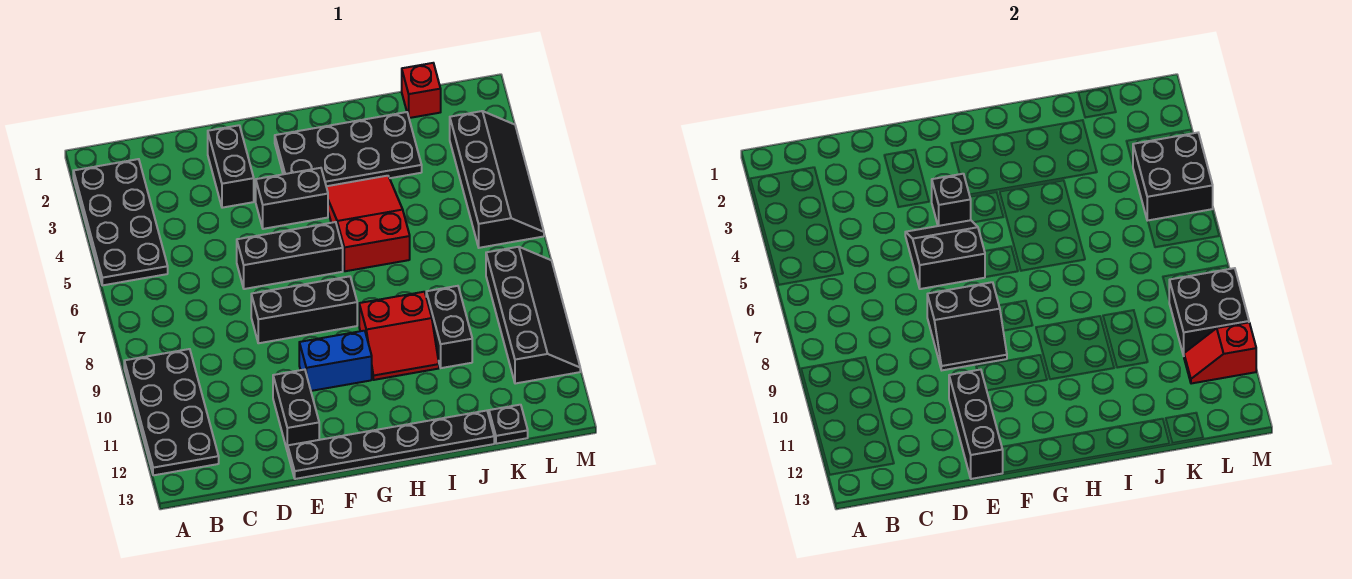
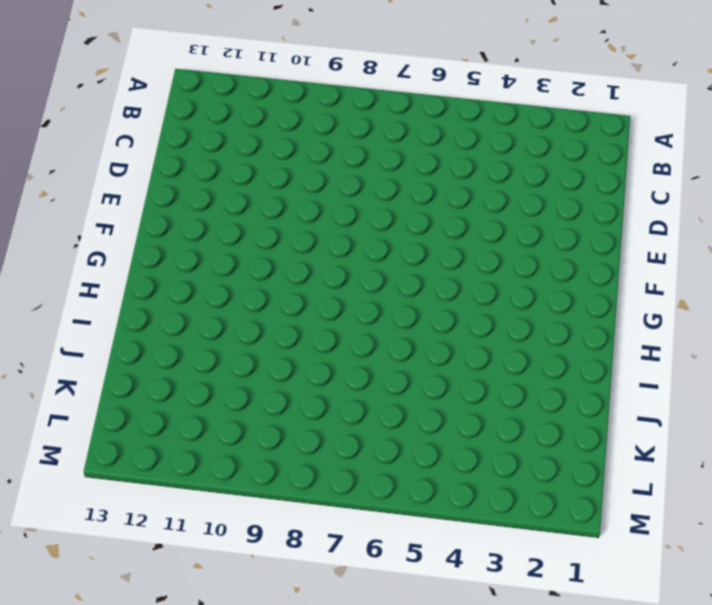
none -> black plate A2:B5 level 1
none -> black plate A9:B12 level 1
none -> black brick E2:E3 level 1

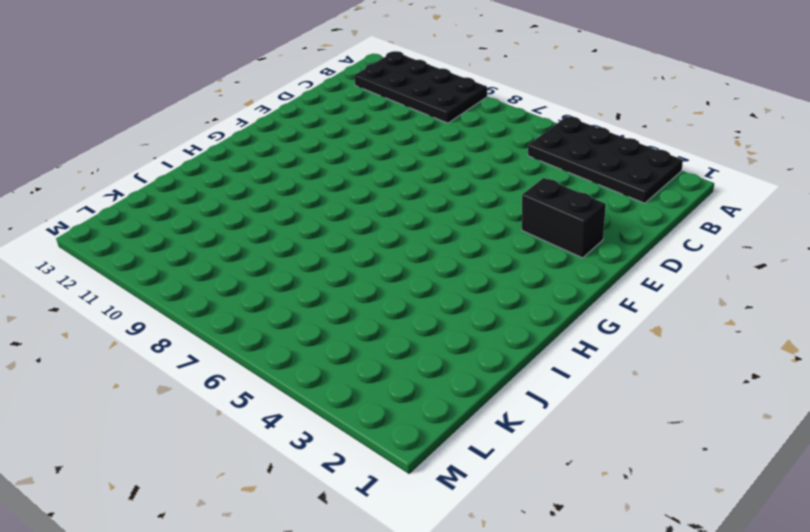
none -> black brick E6:G6 level 1
none -> black brick E8:G8 level 1
none -> black brick E11:E12 level 1

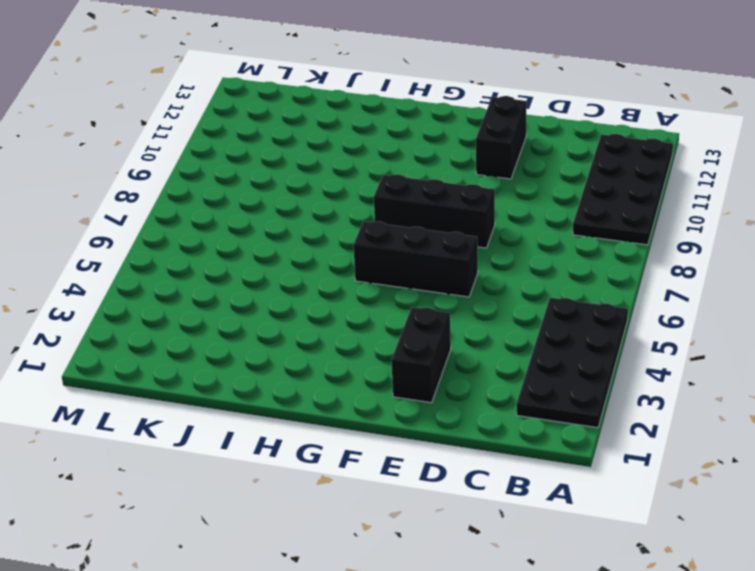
none -> black plate E13:J13 level 1
none -> black brick F4:G4 level 1
none -> blue brick F10:G10 level 1

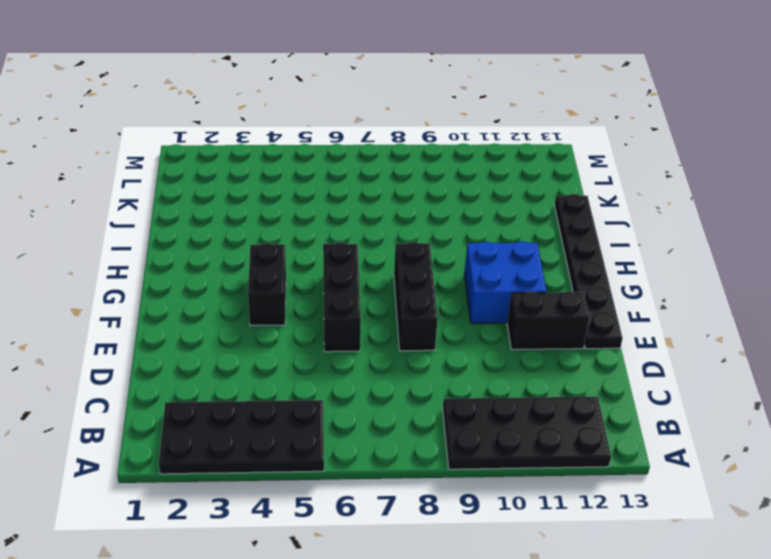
blue brick F10:G11 level 1 -> blue brick F10:G10 level 1
none -> black brick E2:E3 level 1
none -> black plate G2:J3 level 1
none -> red slope H4:I6 level 1 top 6

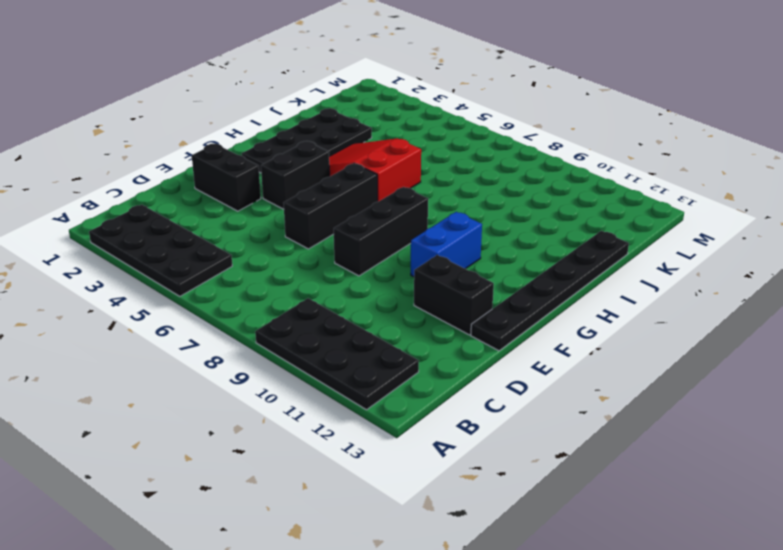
none -> red slope H9:I10 level 1 top 9
none -> black brick J9:J10 level 1
none -> red brick K1 level 1

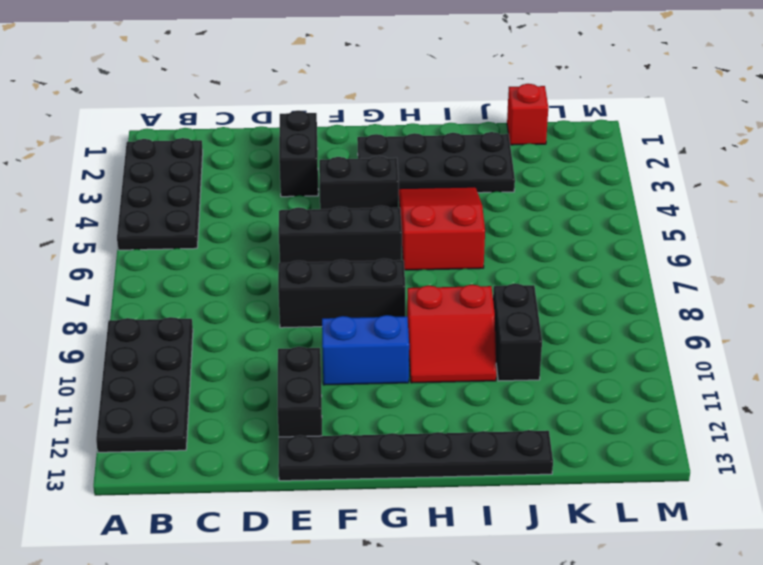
none -> black plate K13 level 1
none -> black slope L3:M6 level 1 top L
none -> black slope L8:M11 level 1 top L

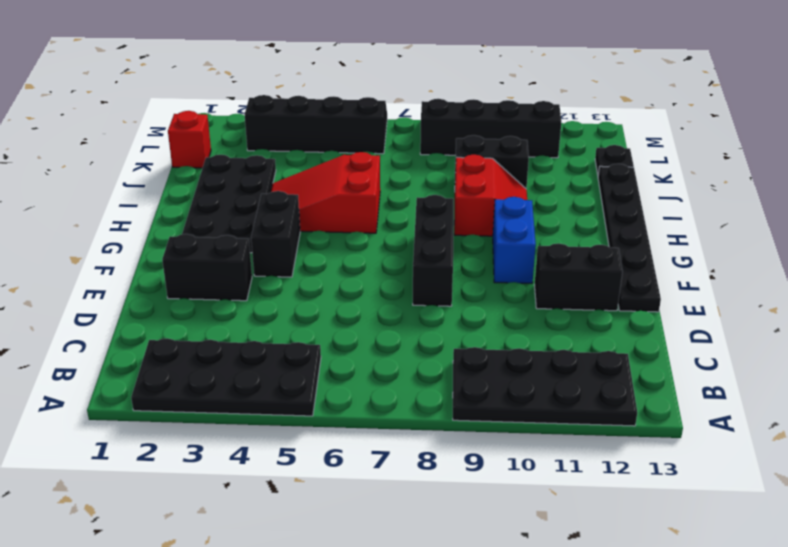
none -> black brick E6:G6 level 1
none -> black slope E5:F6 level 2 top 6
none -> black slope E8:F9 level 2 top 8

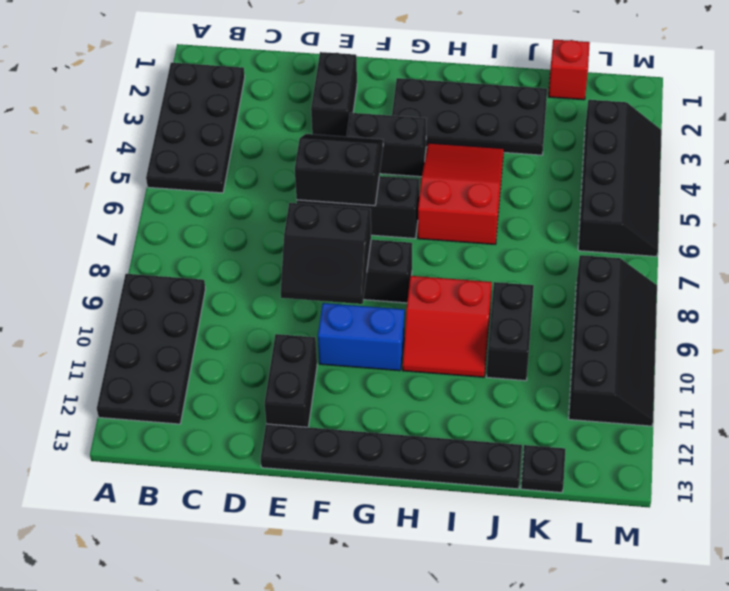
none -> black brick E11:E13 level 2
none -> black brick F4 level 2
none -> black brick L4:M5 level 2

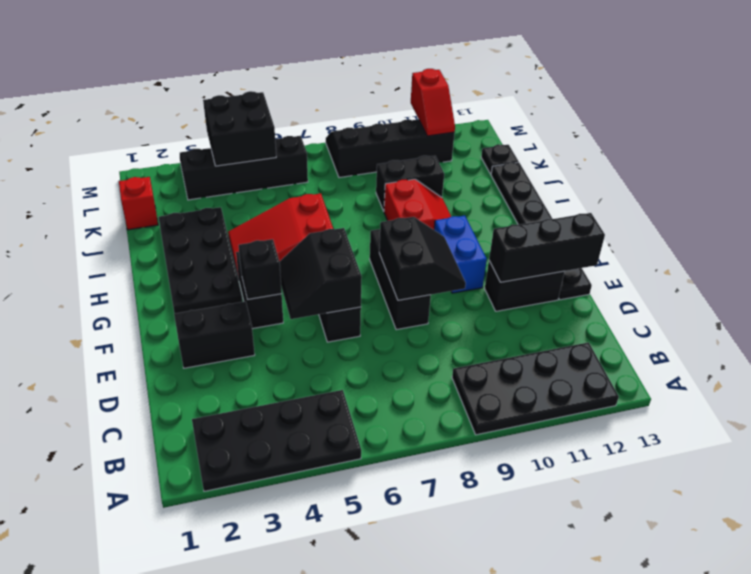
none -> black brick L9:M10 level 2

